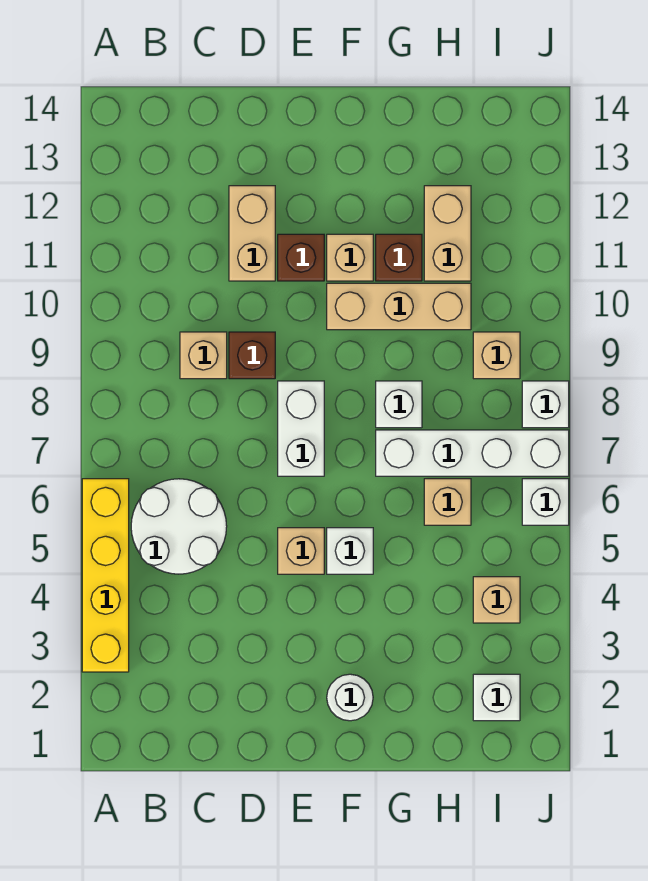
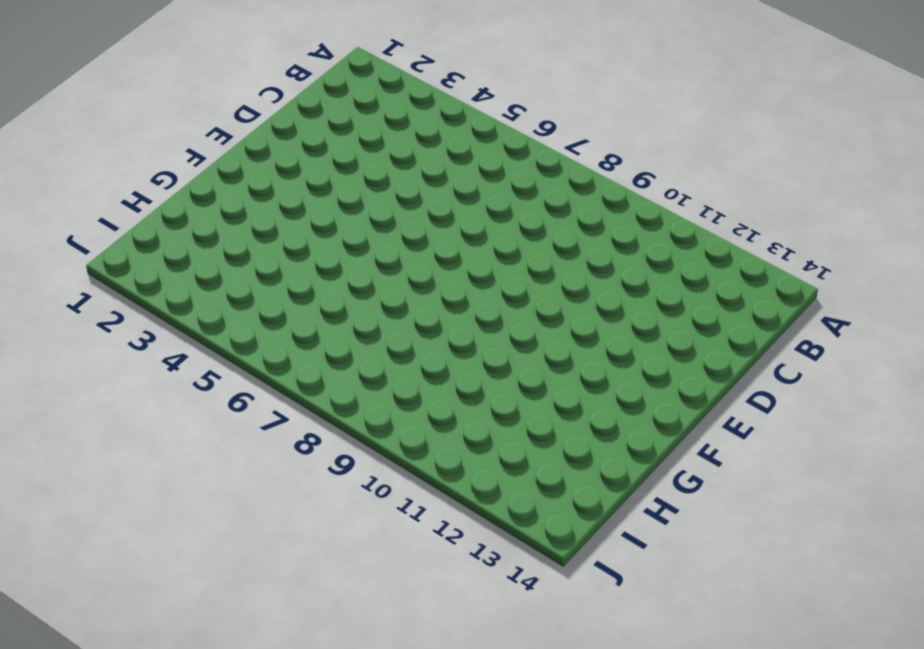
none -> yellow brick A3:A6 level 1
none -> white round brick B5:C6 level 1
none -> tan brick C9 level 1

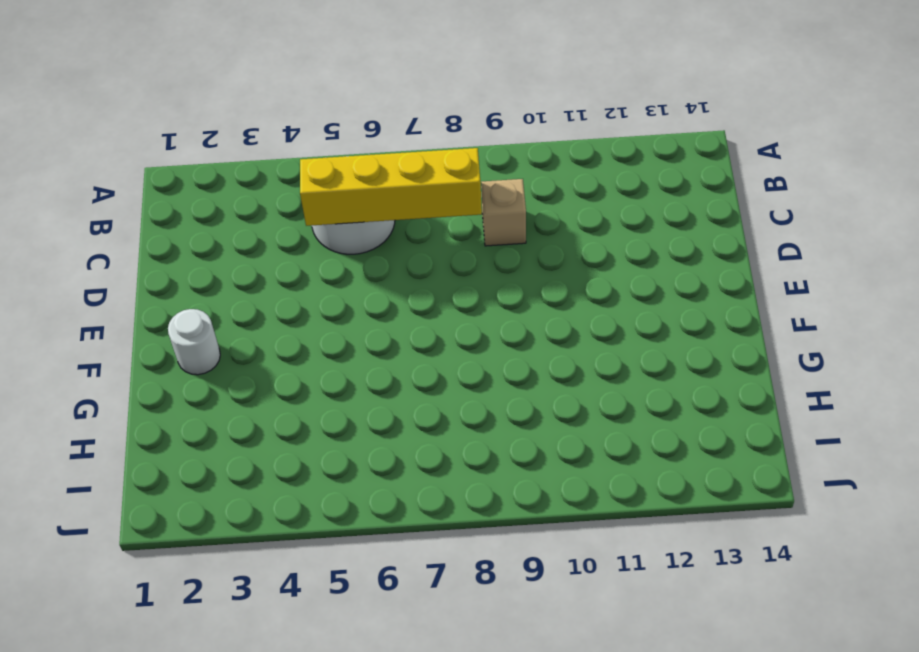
yellow brick C5:C8 level 2 -> yellow brick A3:A6 level 1
none -> brown brick D9 level 1
none -> tan brick D11:D12 level 1
none -> tan brick E5 level 1

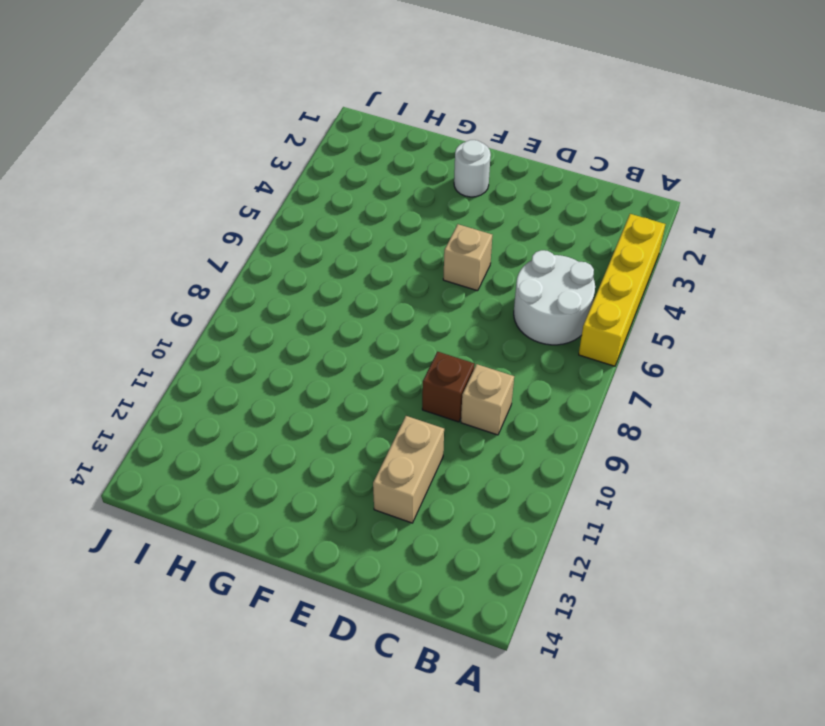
none -> white brick E7:E8 level 1
none -> brown brick E11 level 1
none -> white brick F5 level 1

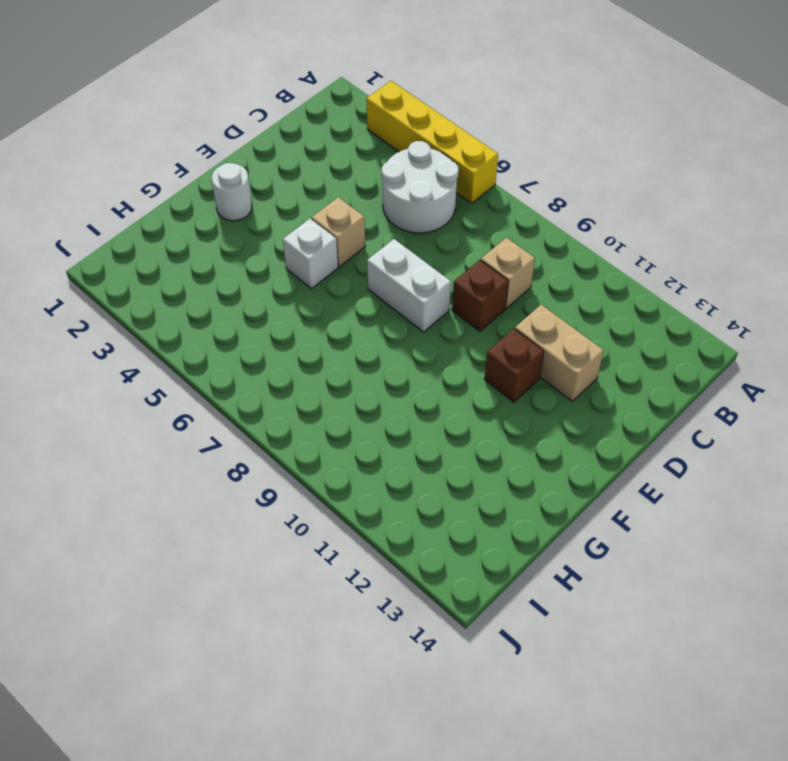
none -> tan brick F10:H10 level 1
none -> tan brick F11 level 1
none -> white brick G7:J7 level 1

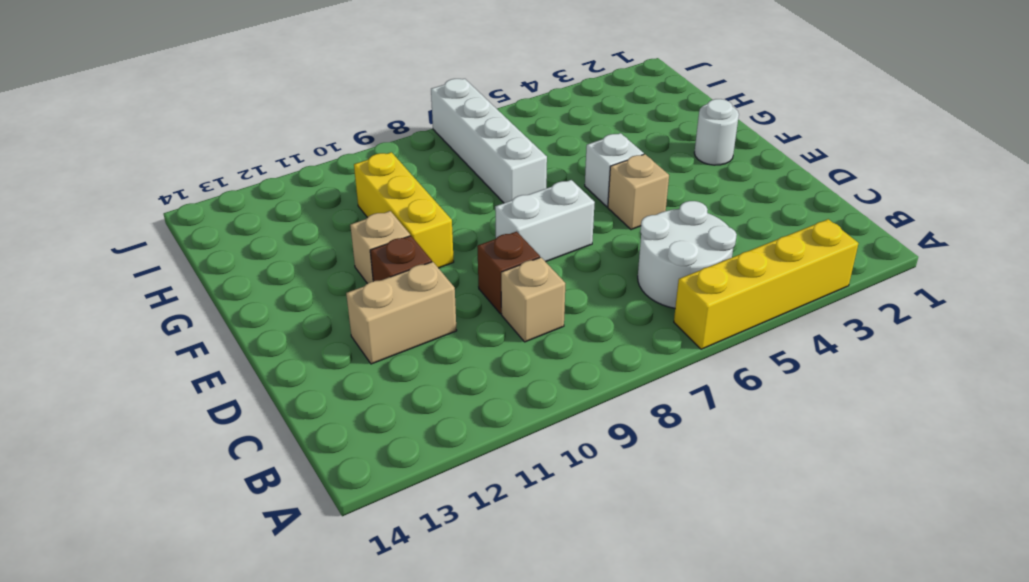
yellow brick F10:H10 level 1 -> tan brick F10:H10 level 1
none -> white brick G8 level 1
none -> brown brick G11 level 1
none -> tan brick H6 level 1

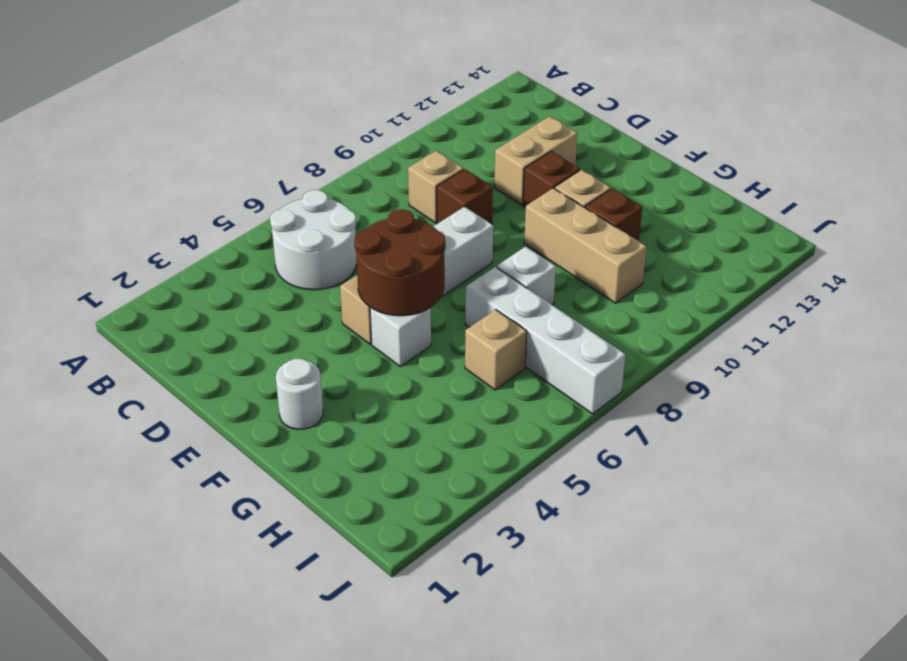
brown round brick E5:F6 level 2 -> none
none -> yellow brick A3:A6 level 1
none -> tan brick H11:H12 level 1
none -> white brick I2 level 1

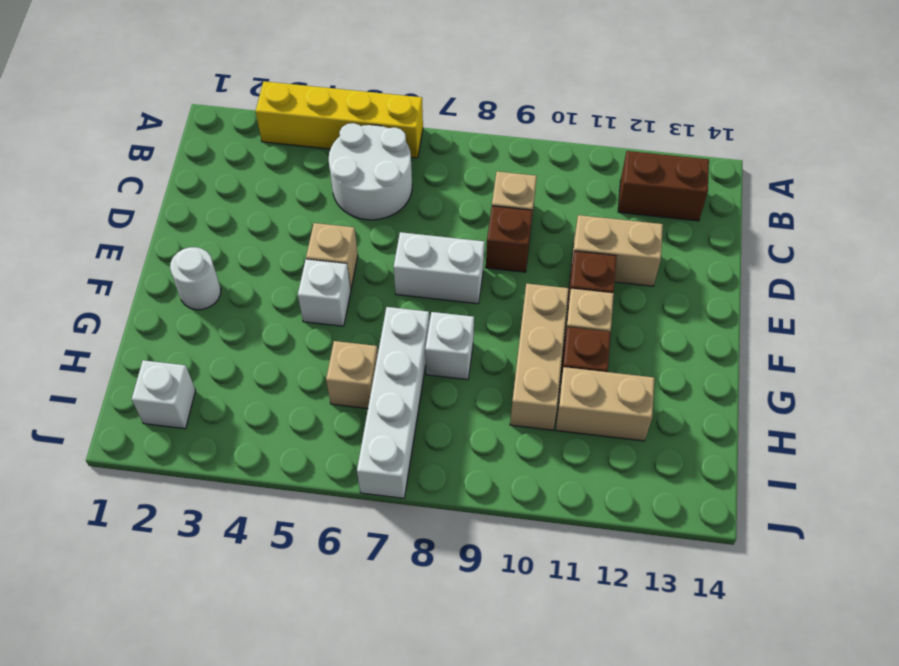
brown brick B12:B13 level 1 -> none
none -> tan brick I4 level 1
none -> tan brick I9 level 1
none -> white brick J6 level 1

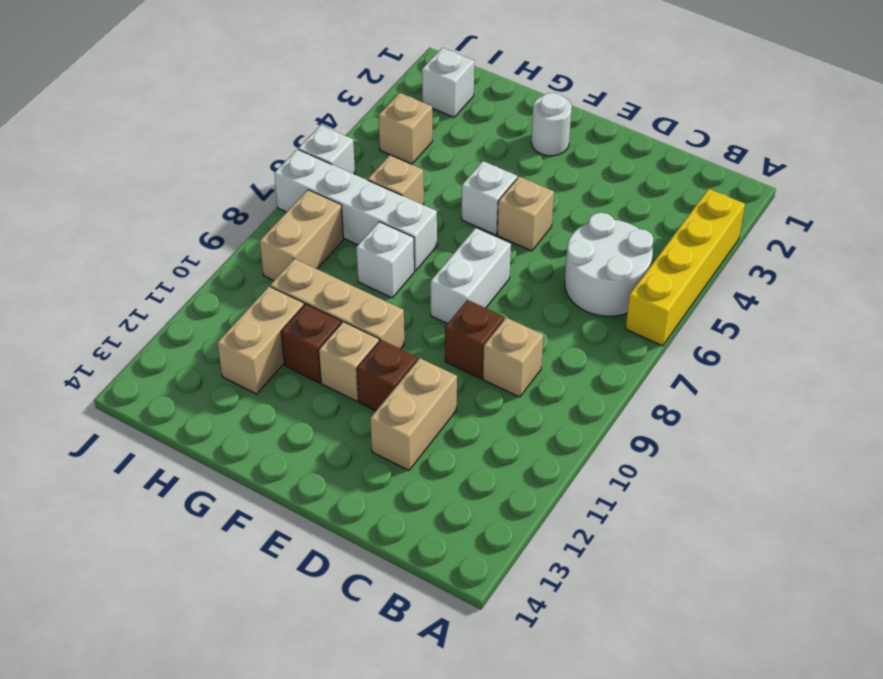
tan brick I8:I9 level 1 -> tan brick I9 level 1
none -> white brick J8 level 1

